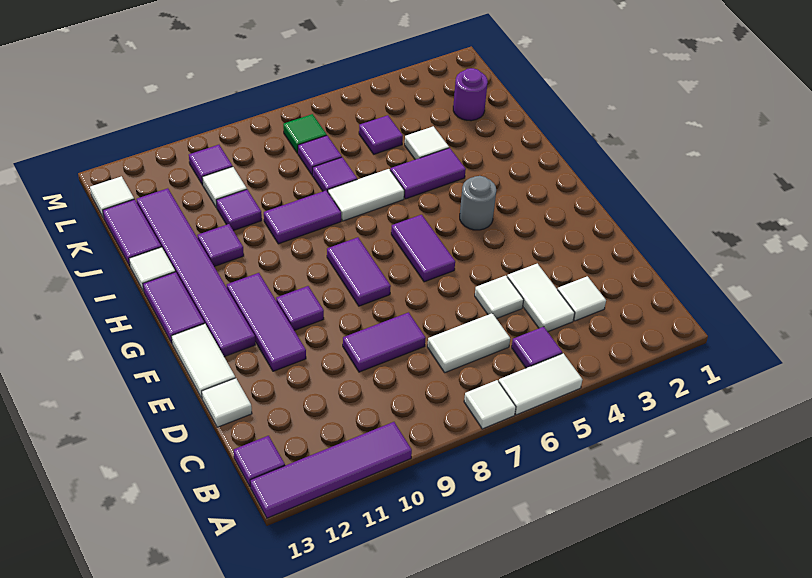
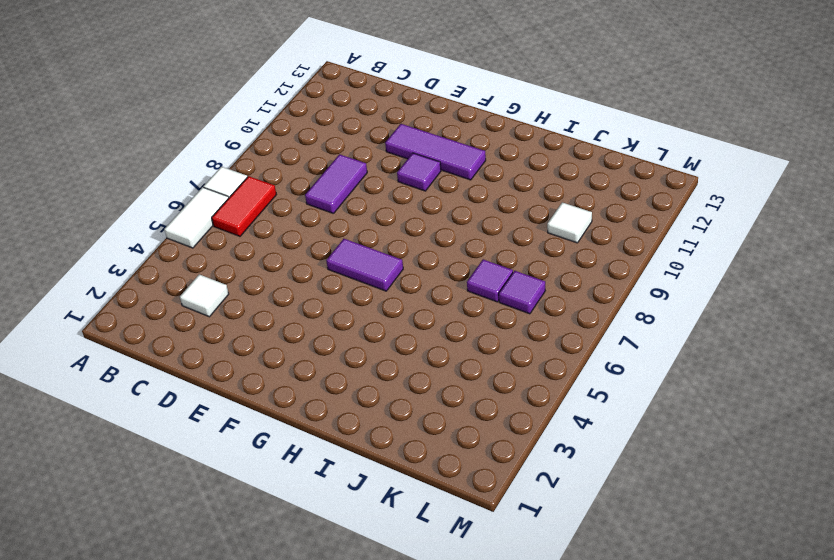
red tile B6:B7 level 1 -> none
none -> purple tile A10:A13 level 1
none -> purple tile B5 level 1
none -> purple tile B13 level 1
none -> white tile C4:D4 level 1

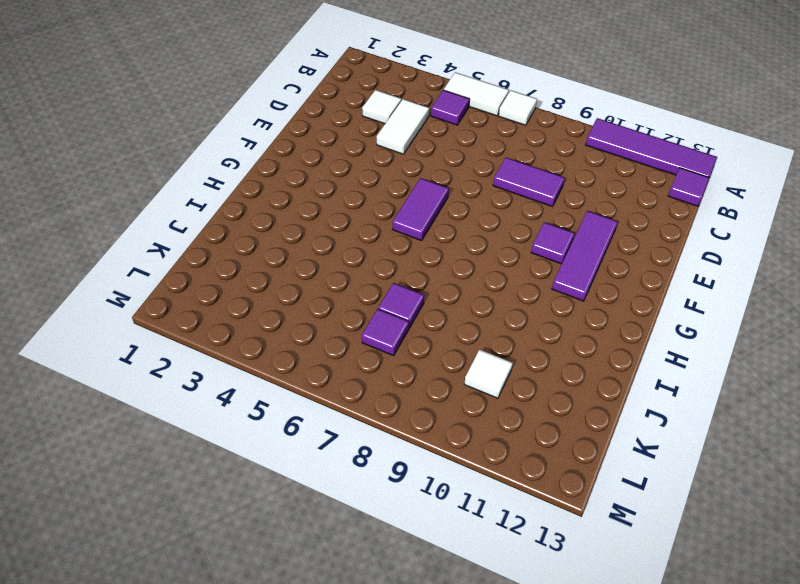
none -> white tile C6:C7 level 1
none -> white tile D5 level 1
none -> white tile D13 level 1
none -> white tile E13:F13 level 1

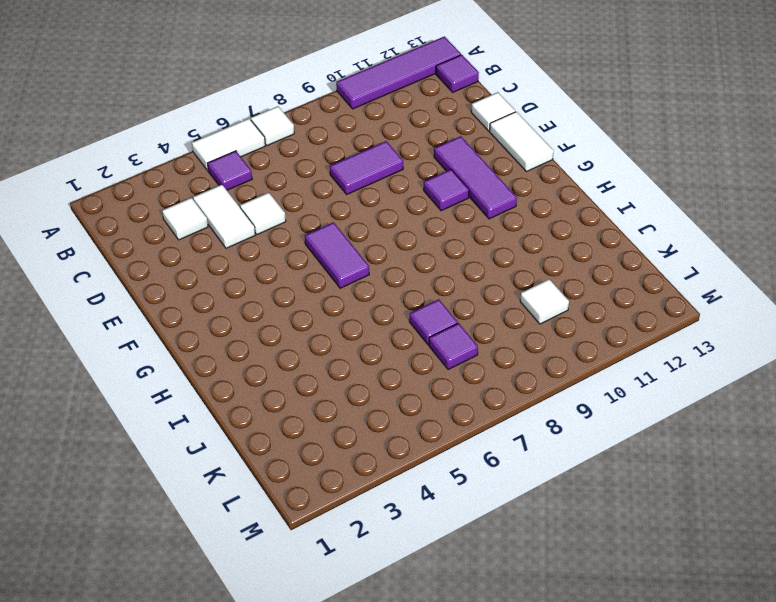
none -> white tile C6:C7 level 1
none -> purple tile F8:G8 level 1
none -> purple tile F12:K12 level 1
none -> grey round brick G4 level 1

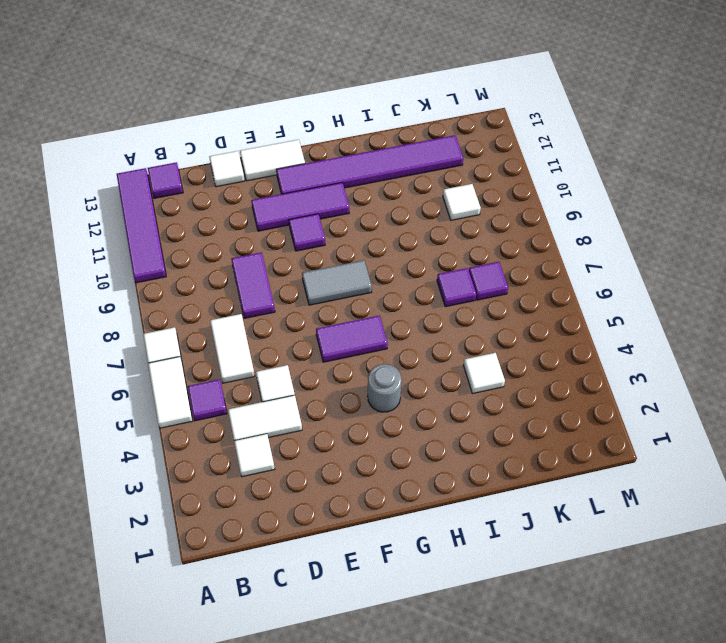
grey tile F8:G8 level 1 -> purple tile F8:G8 level 1
none -> purple tile G13:H13 level 1
none -> purple tile I4:I5 level 1
none -> white tile I6:I7 level 1
none -> purple tile I8:I9 level 1

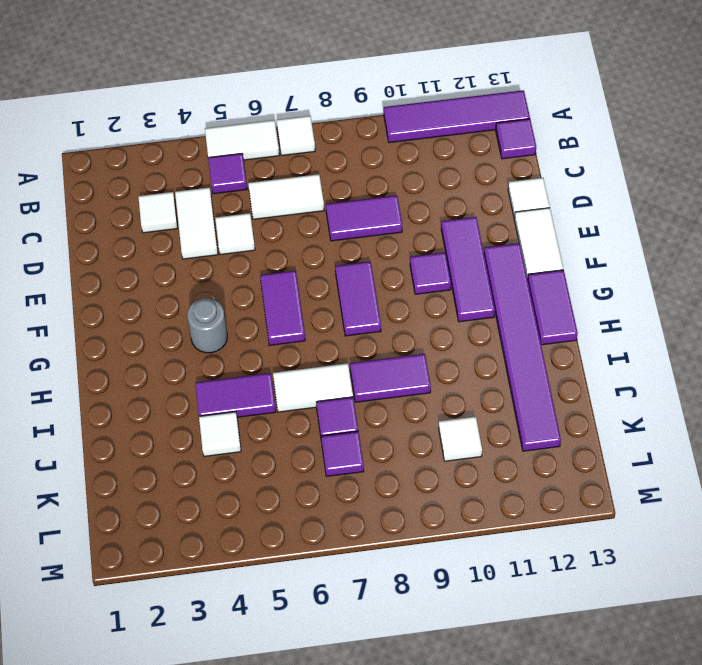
none -> purple tile I11 level 1
none -> white tile I13 level 1
none -> purple tile J10 level 1
none -> purple tile J13:K13 level 1

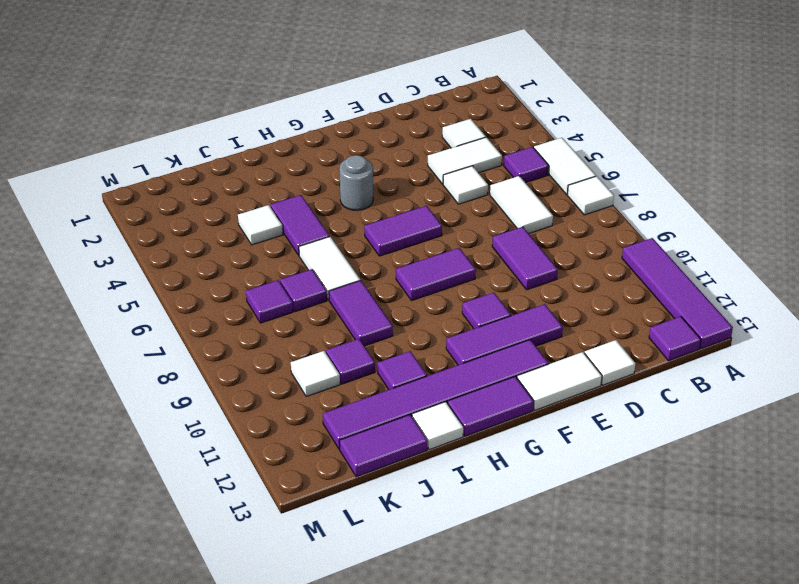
none -> purple round brick K2 level 1
none -> purple tile K5 level 1
none -> green tile L7 level 1
none -> purple tile L10 level 1

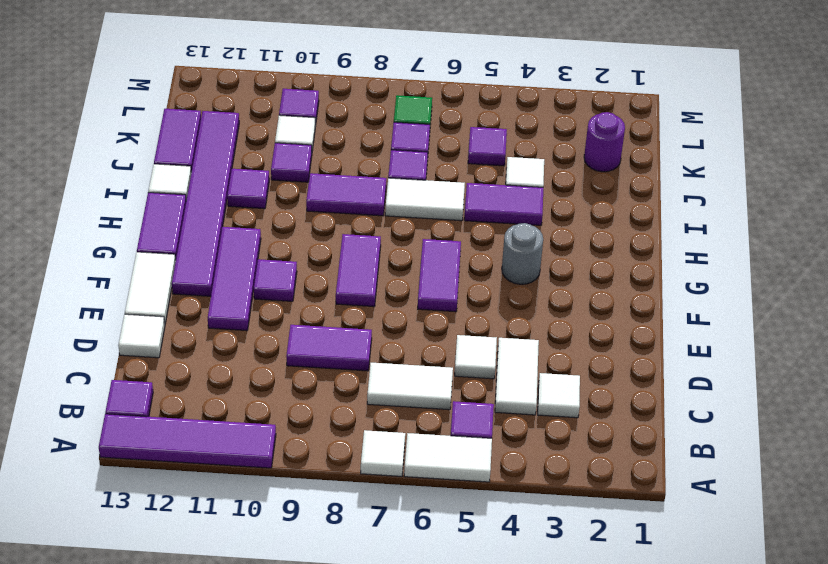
none -> white tile L13 level 1

